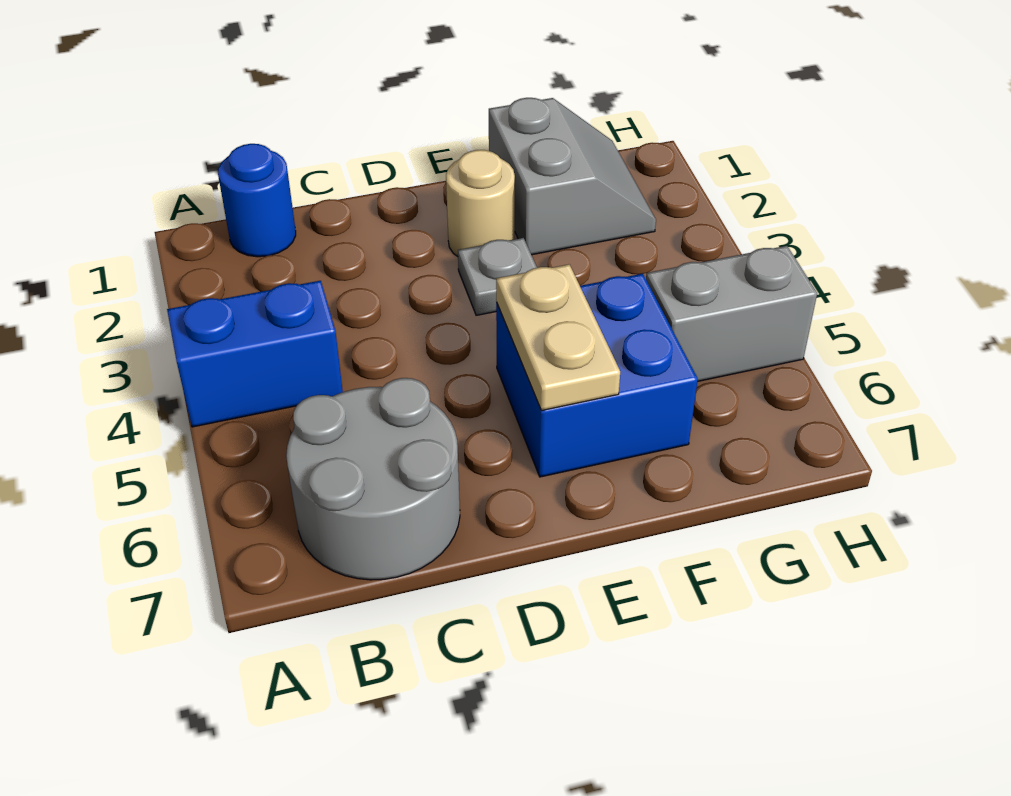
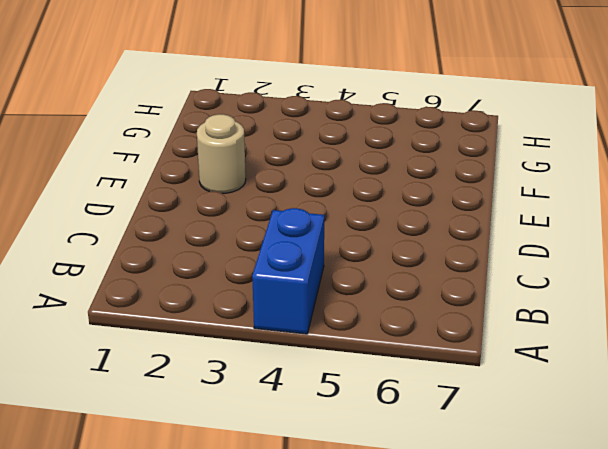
none -> blue round brick B1 level 1
none -> grey round brick B6:C7 level 1

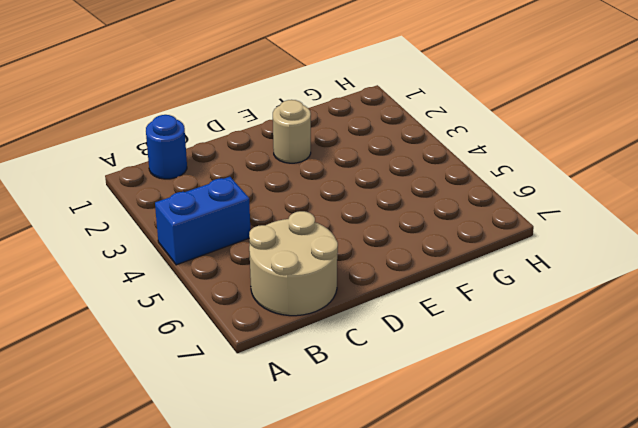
tan round brick B6:C7 level 1 -> grey round brick B6:C7 level 1
none -> grey plate E3 level 1
none -> blue brick E5:F6 level 1

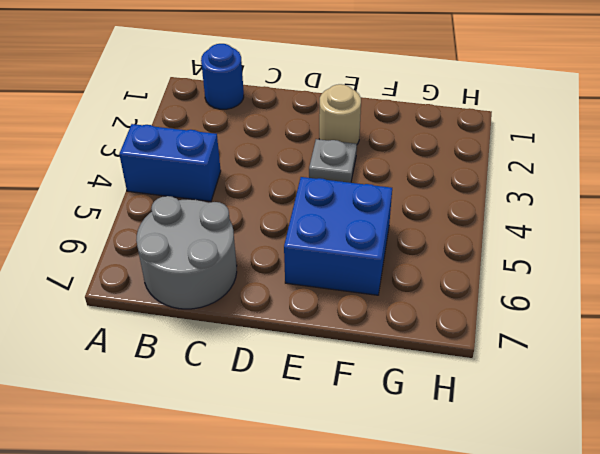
none -> grey slope F1:G2 level 1 top F
none -> grey brick G5:H5 level 1

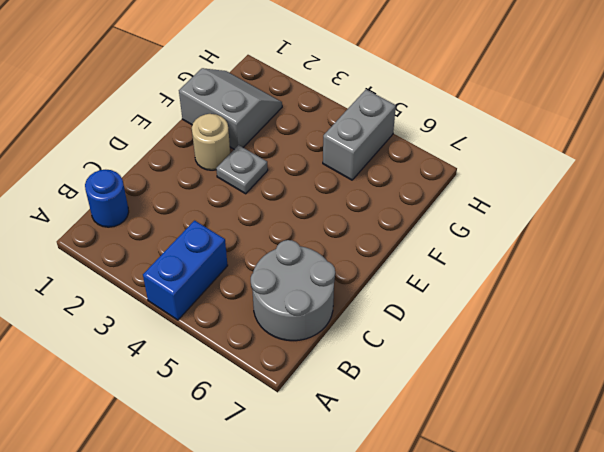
none -> blue brick E5:F6 level 1
none -> tan plate E5:E6 level 2

